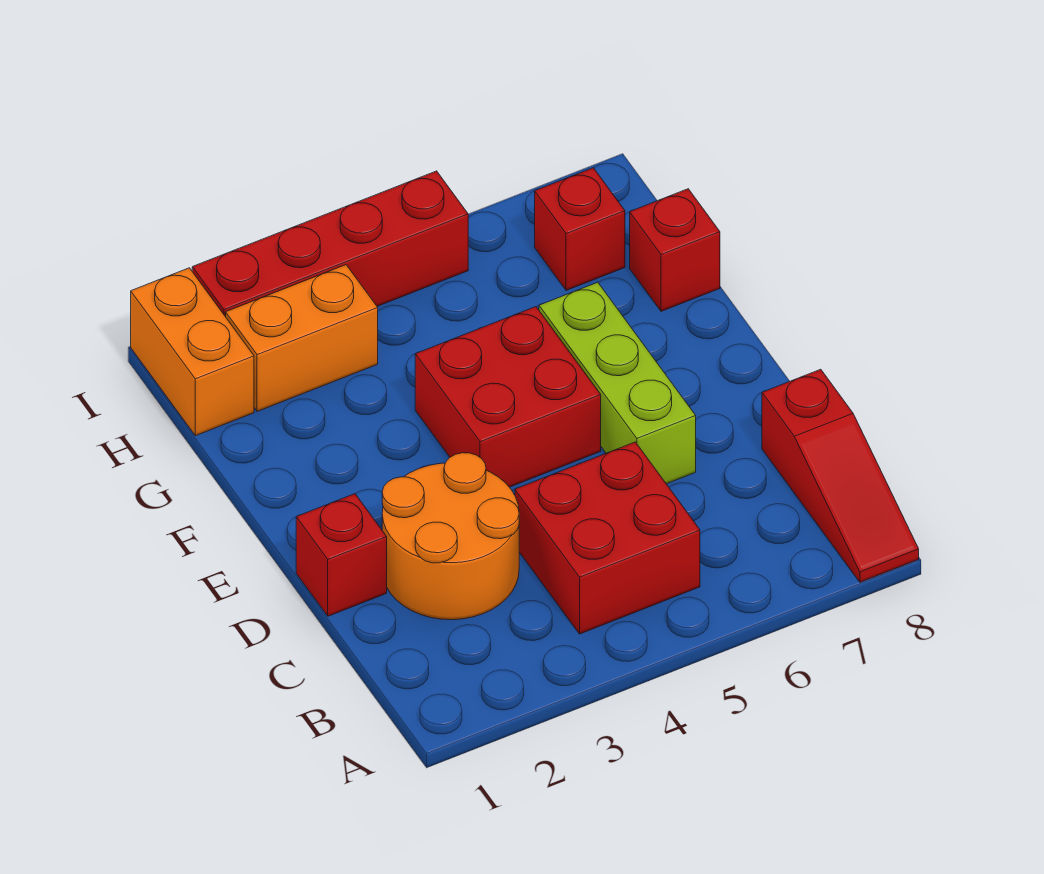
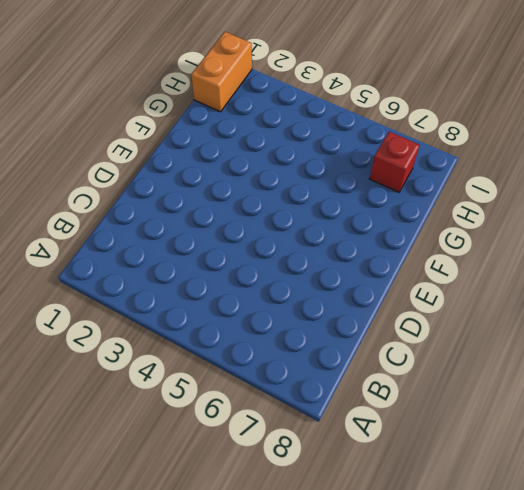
none -> red slope A8:C8 level 1 top C
none -> red brick B4:C5 level 1

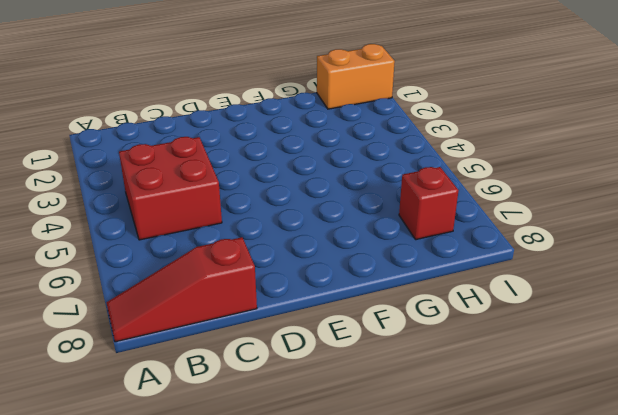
none -> orange round brick C2:D3 level 1
none -> red brick D1 level 1

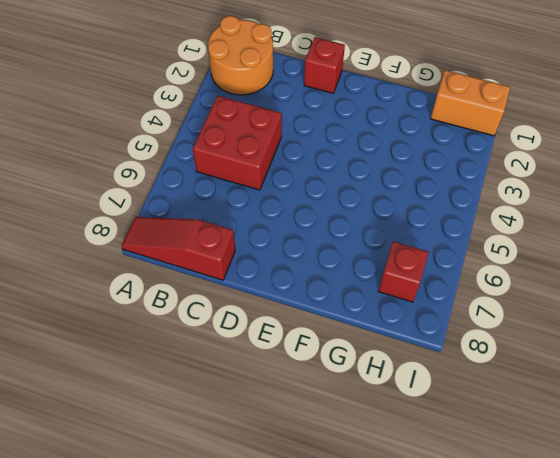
orange round brick A1:B2 level 1 -> orange round brick C2:D3 level 1
none -> lime brick D6:F6 level 1
none -> red brick E4:F5 level 1

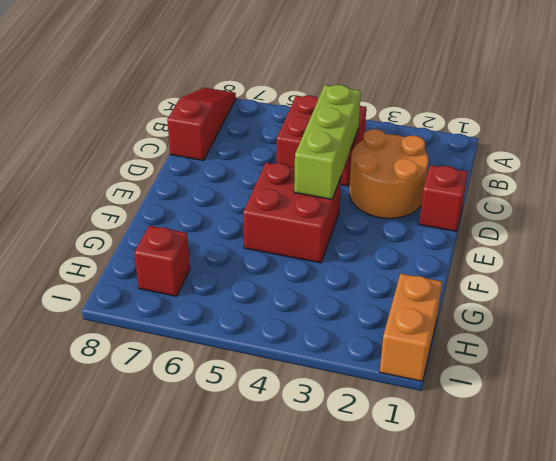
lime brick C4:E4 level 2 -> lime brick D6:F6 level 1
none -> red brick G8 level 1
none -> orange brick H2:H3 level 1

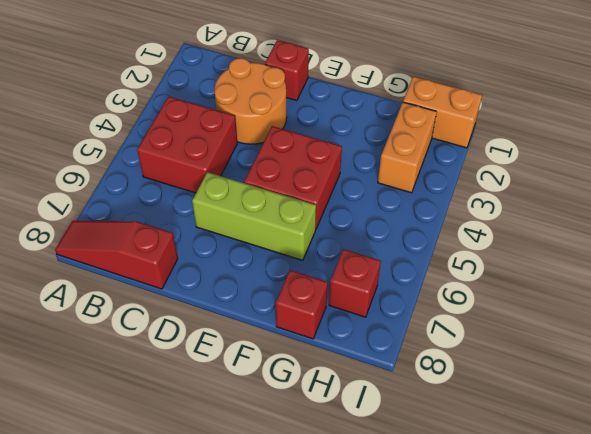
none -> red brick I2:I5 level 1

